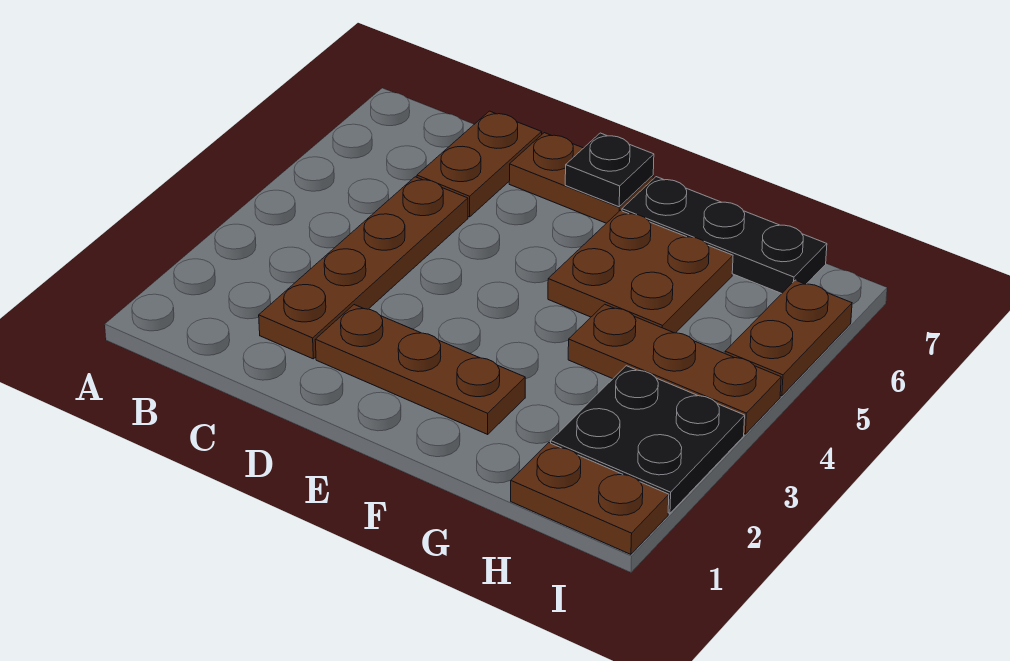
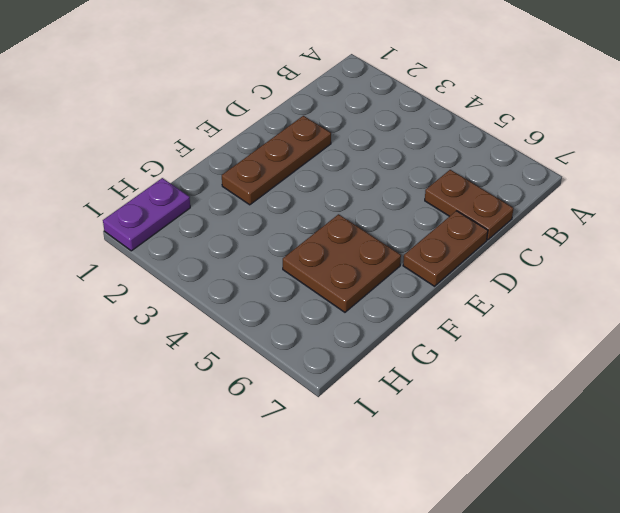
purple plate H1:I1 level 1 -> brown plate H1:I1 level 1
none -> brown plate C2:C5 level 1
none -> black plate F7:H7 level 1

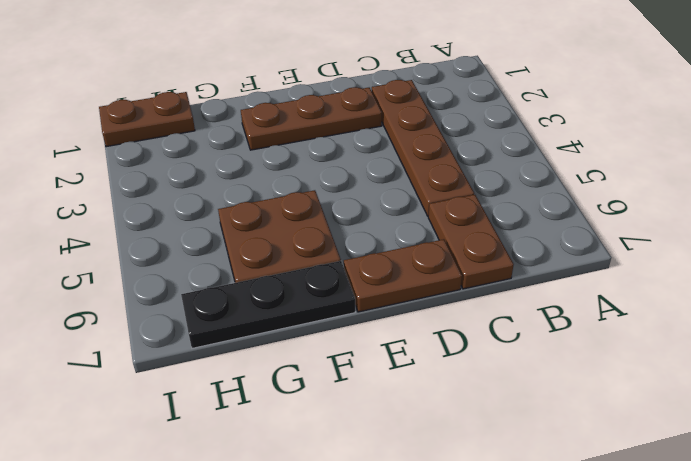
none -> brown plate G4:I4 level 1
none -> black plate H2:I3 level 1

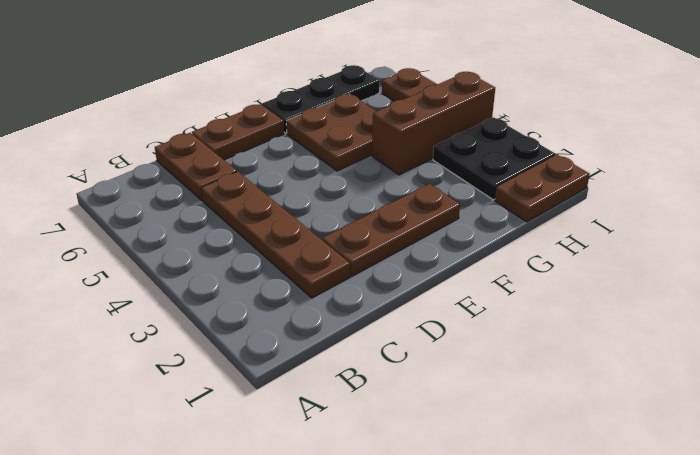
brown brick G4:I4 level 1 -> brown plate G4:I4 level 1
none -> black plate E7 level 2

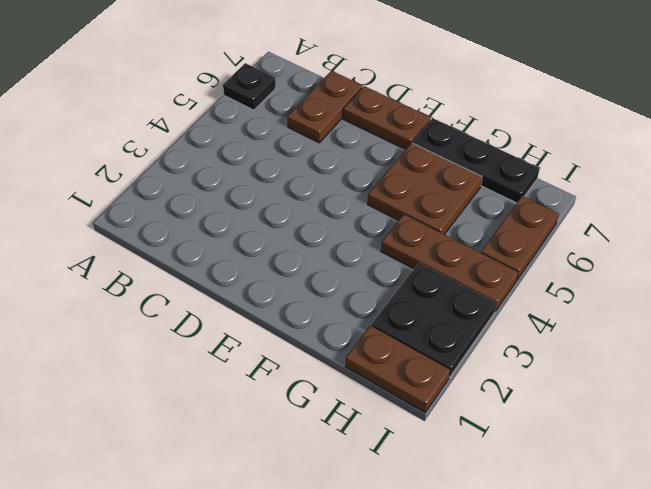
black plate A6 level 1 -> black plate E7 level 2
none -> brown plate C2:C5 level 1
none -> brown plate D2:F2 level 1

